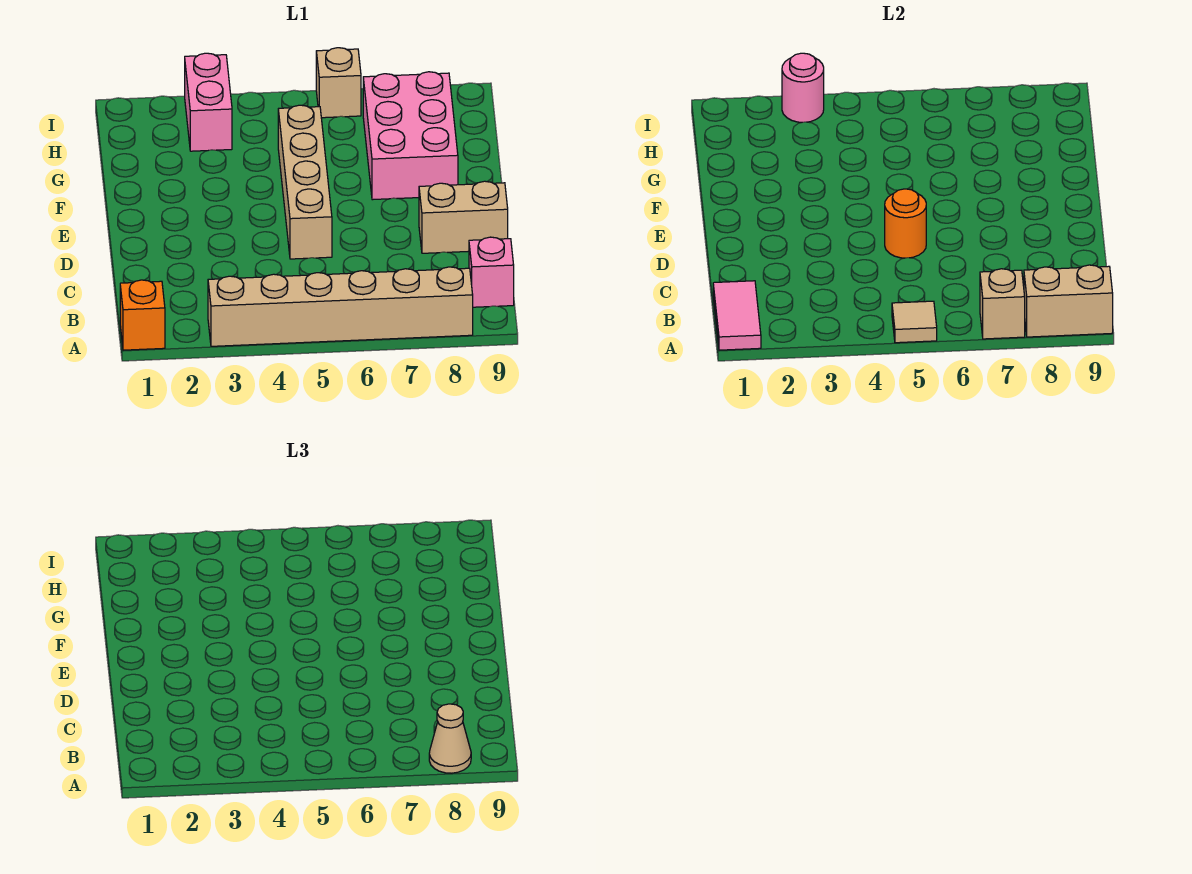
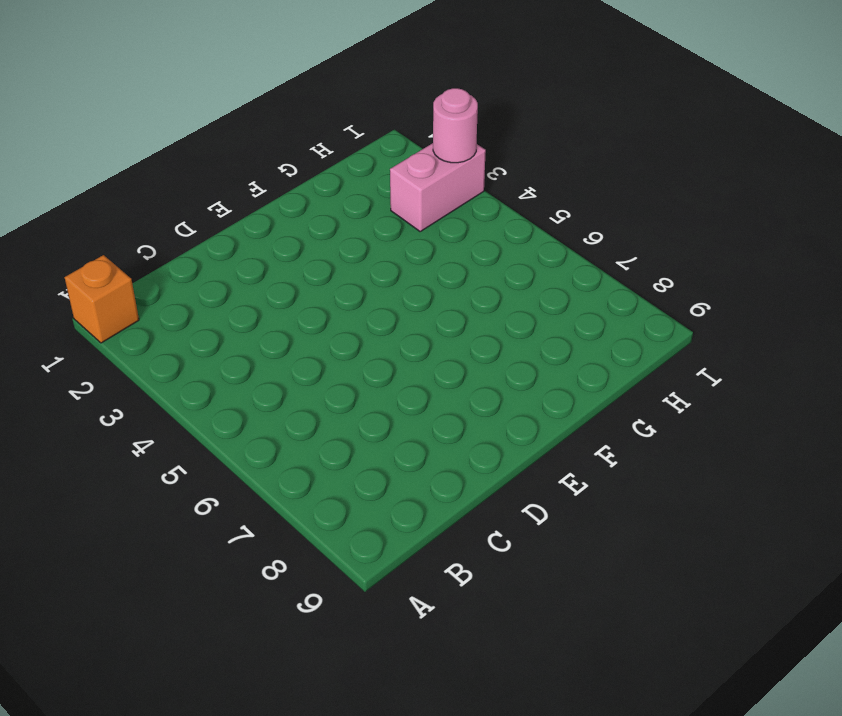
none -> tan brick A3:A8 level 1
none -> pink brick B9 level 1
none -> tan brick D5:G5 level 1

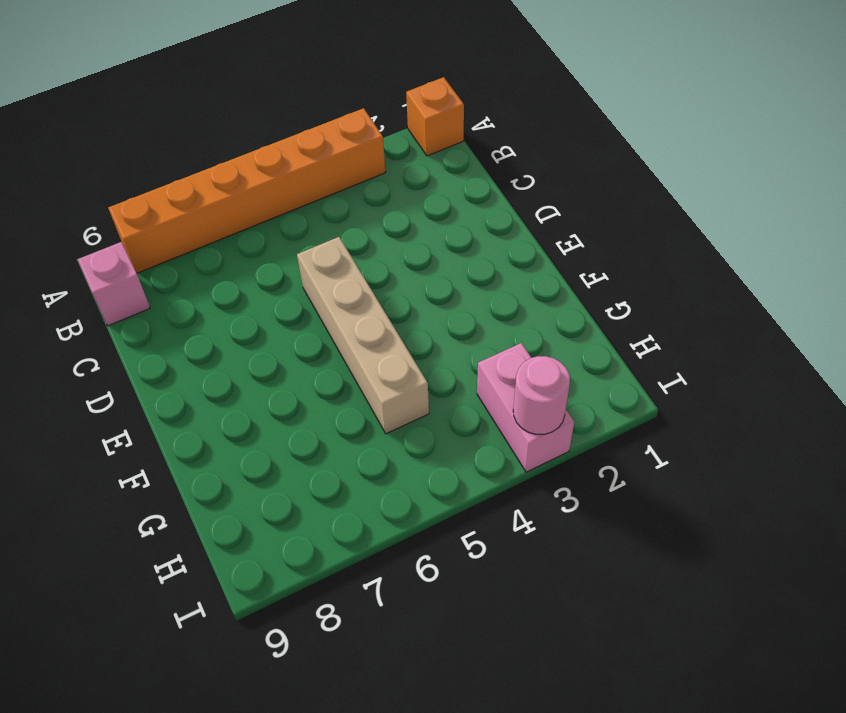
orange brick A3:A8 level 1 -> tan brick A3:A8 level 1
none -> tan brick D8:D9 level 1
none -> pink brick F7:H8 level 1
none -> tan brick I6 level 1

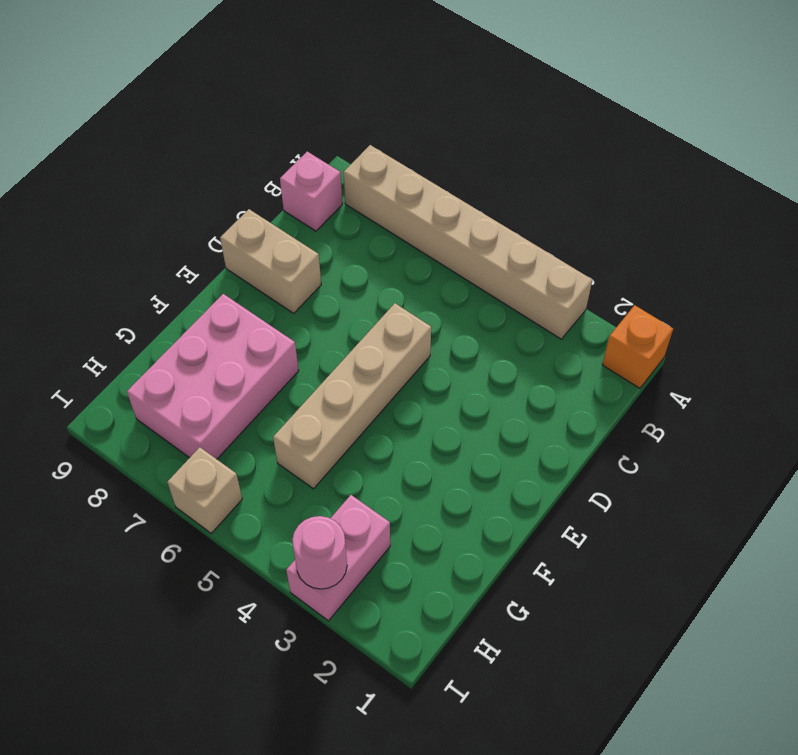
none -> pink tile A1:B1 level 2
none -> tan tile A5 level 2
none -> tan brick A7 level 2

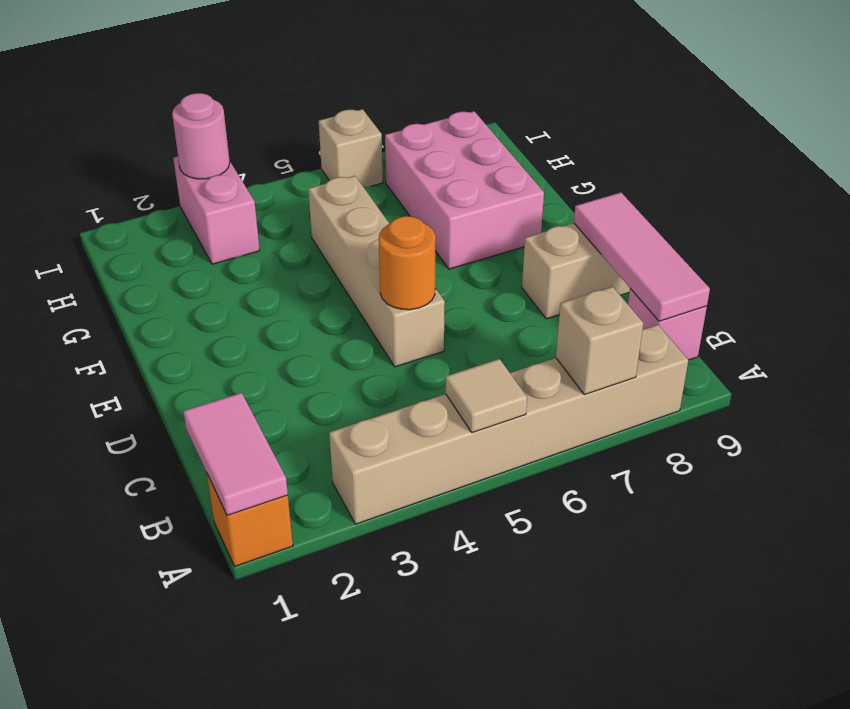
pink tile B9:D9 level 2 -> none
none -> tan brick A8:A9 level 2
none -> tan cone A8 level 3

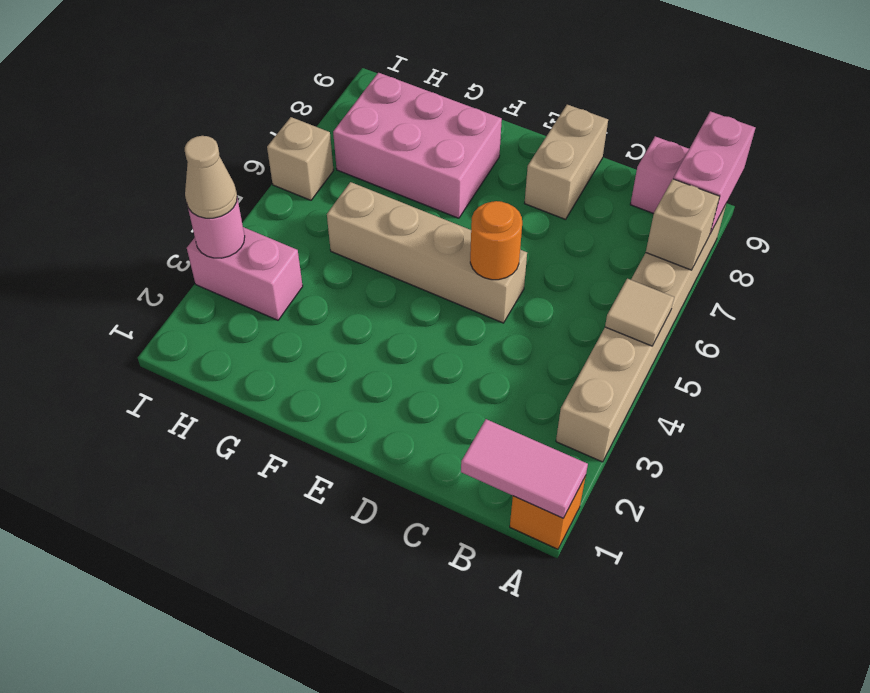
pink brick A8:A9 level 2 -> tan brick A8:A9 level 2
tan cone I3 level 3 -> tan cone A8 level 3

